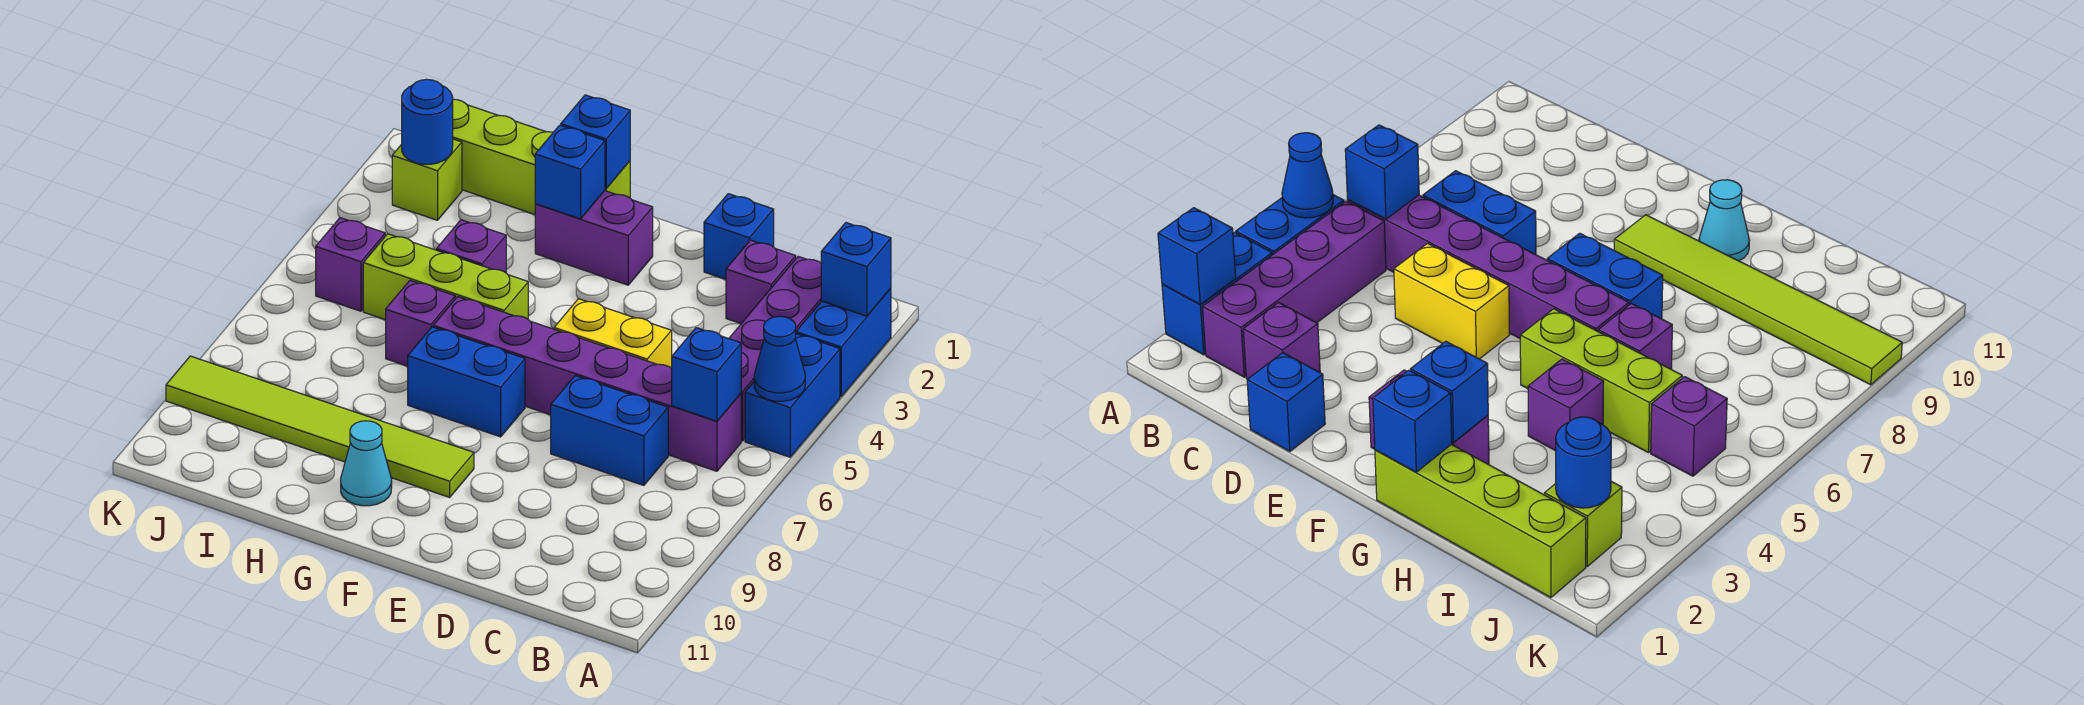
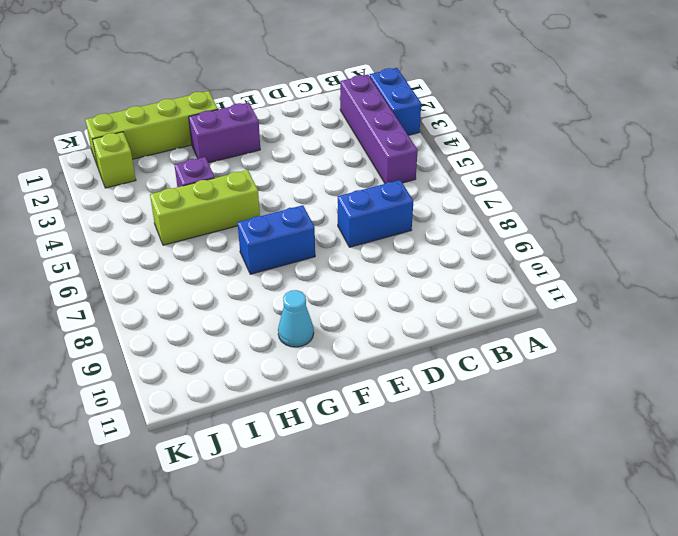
none -> blue brick A4:A5 level 1
none -> purple brick B6:G6 level 1
none -> purple brick C2 level 1

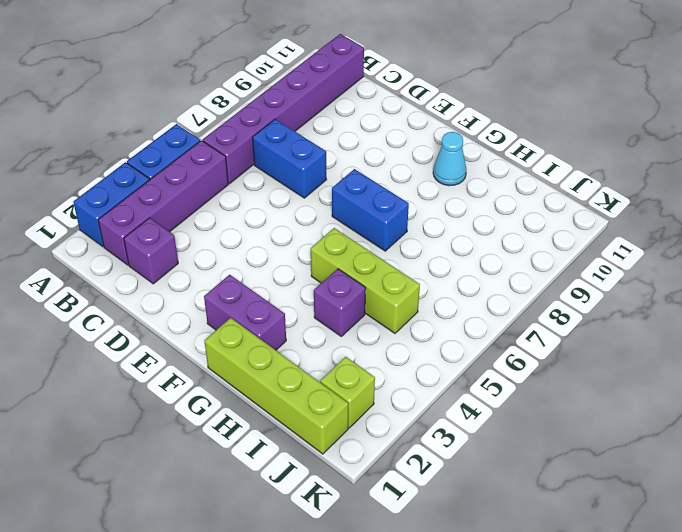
purple brick B6:B11 level 1 -> purple brick B6:G6 level 1
none -> blue brick D1 level 1
none -> yellow brick D5:E5 level 1
none -> lime tile F9:K9 level 1

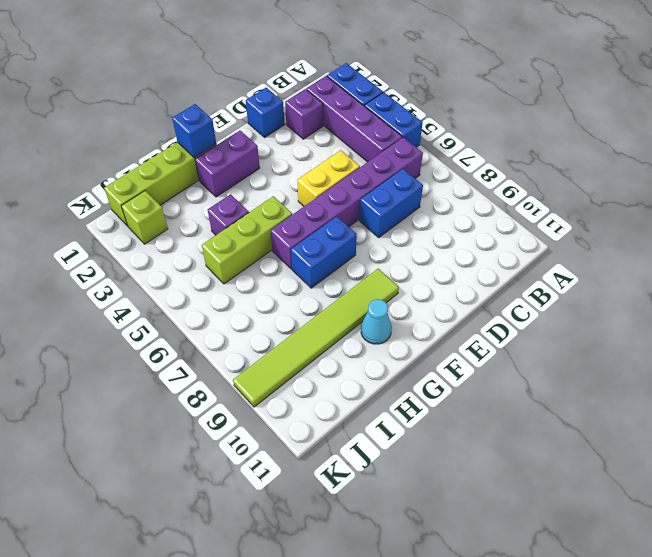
none -> purple brick H6 level 1
none -> purple brick J5 level 1
none -> blue brick A2 level 2

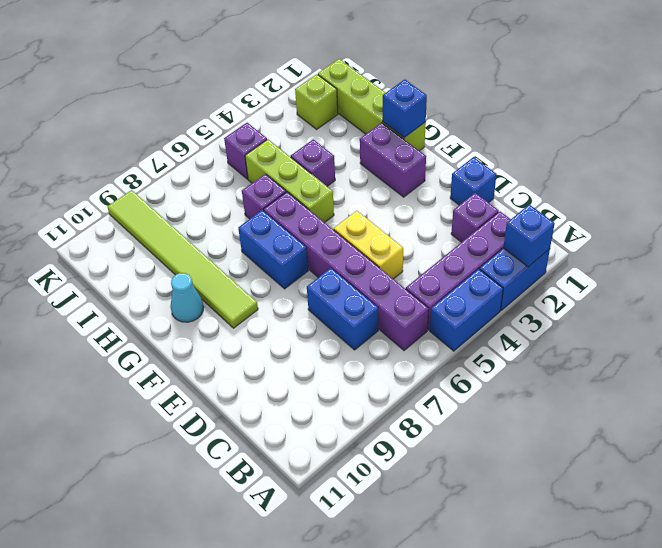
none -> blue cone A5 level 2
none -> blue brick B6 level 2
none -> blue brick G2 level 2

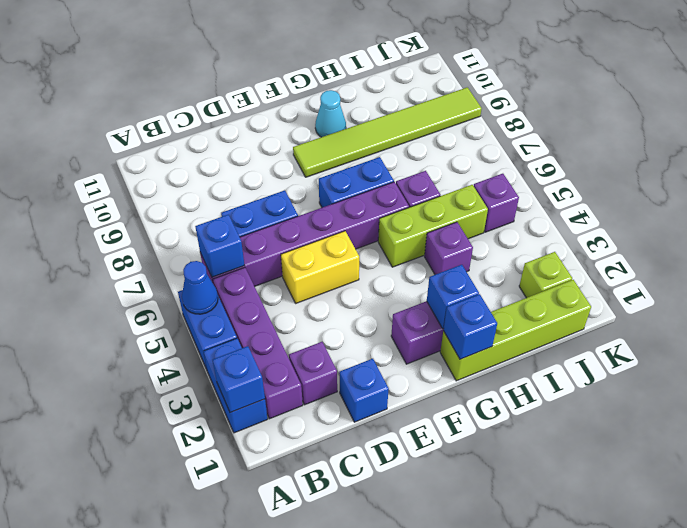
none -> blue round brick J2 level 2

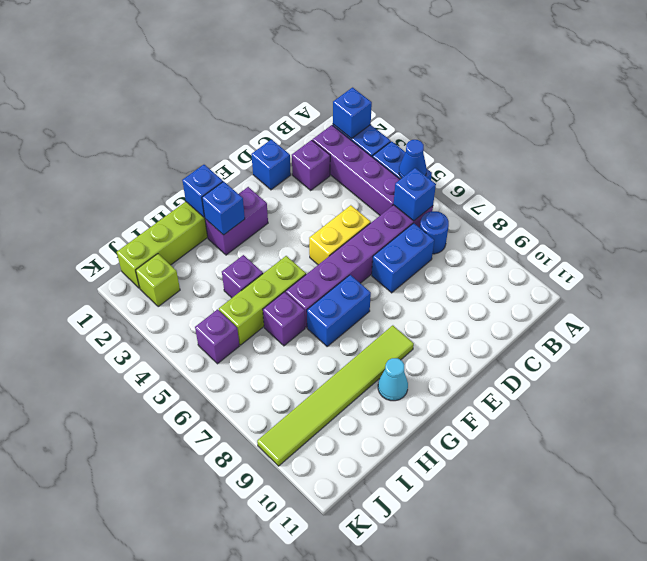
blue round brick B7 level 1 -> blue round brick J2 level 2

